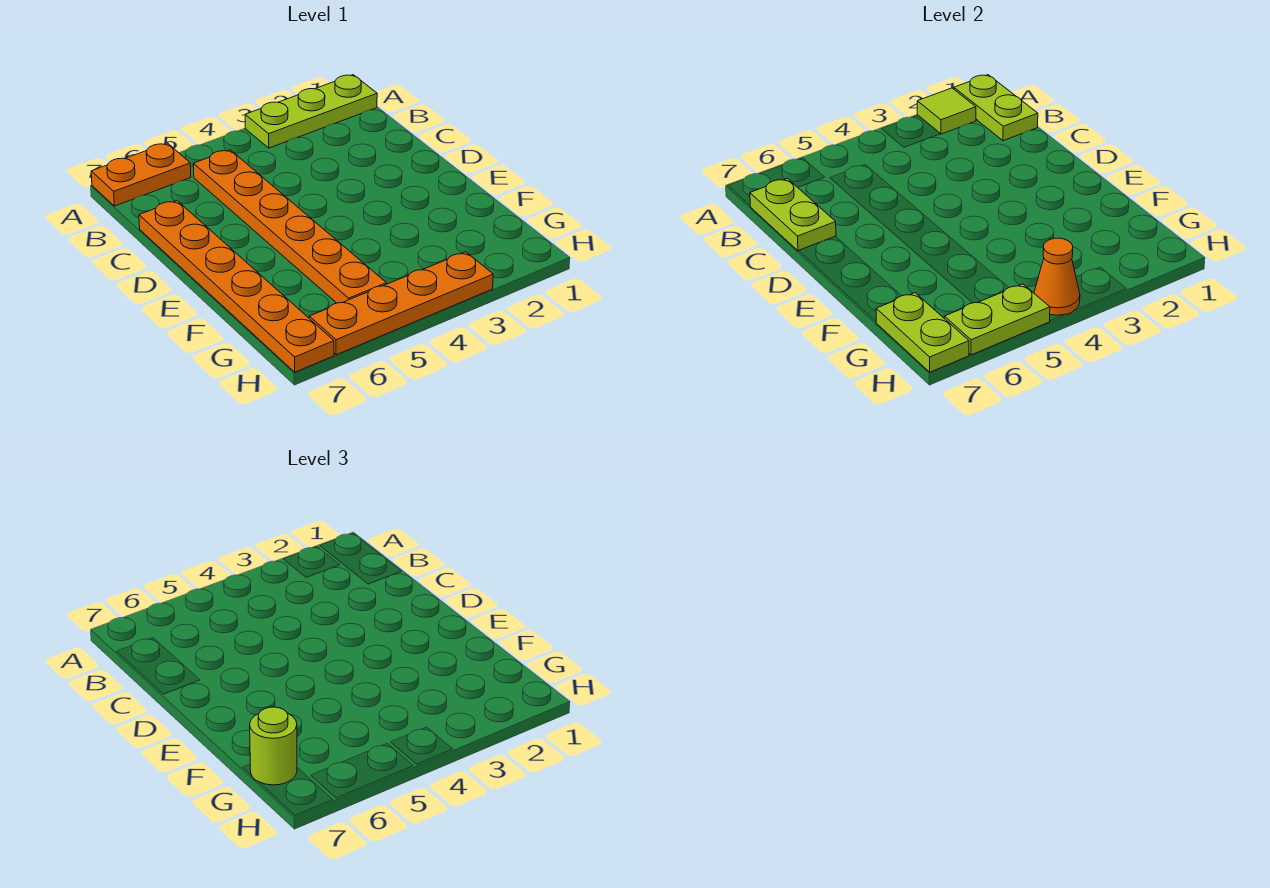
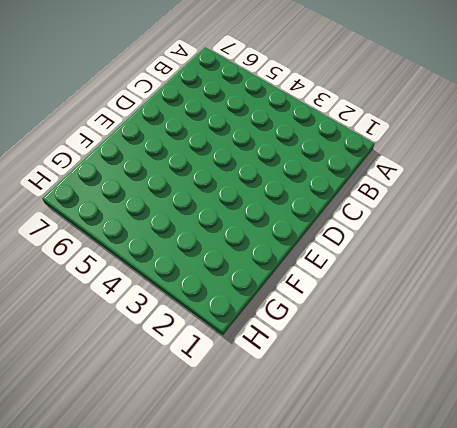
none -> lime plate A1:A3 level 1
none -> orange plate A6:A7 level 1
none -> orange plate B5:G5 level 1

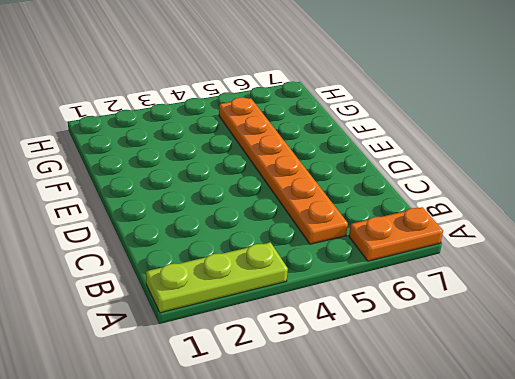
none -> orange plate C7:H7 level 1
none -> orange plate H3:H6 level 1
none -> lime plate A1:B1 level 2

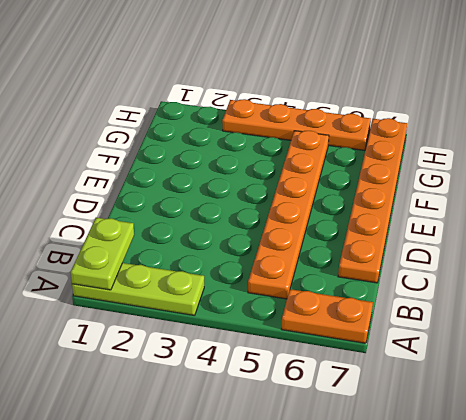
none -> lime tile A2 level 2
none -> lime plate B7:C7 level 2
none -> lime plate G7:H7 level 2

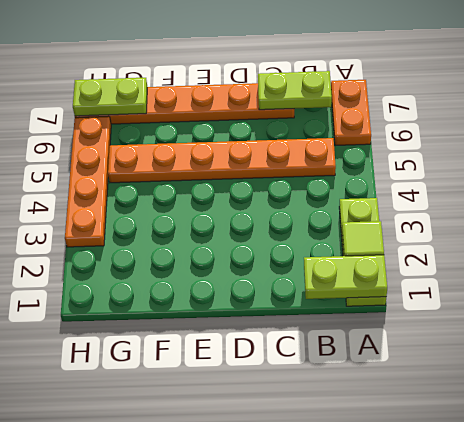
none -> orange cone H4 level 2
none -> lime plate H5:H6 level 2
none -> lime round brick G7 level 3

